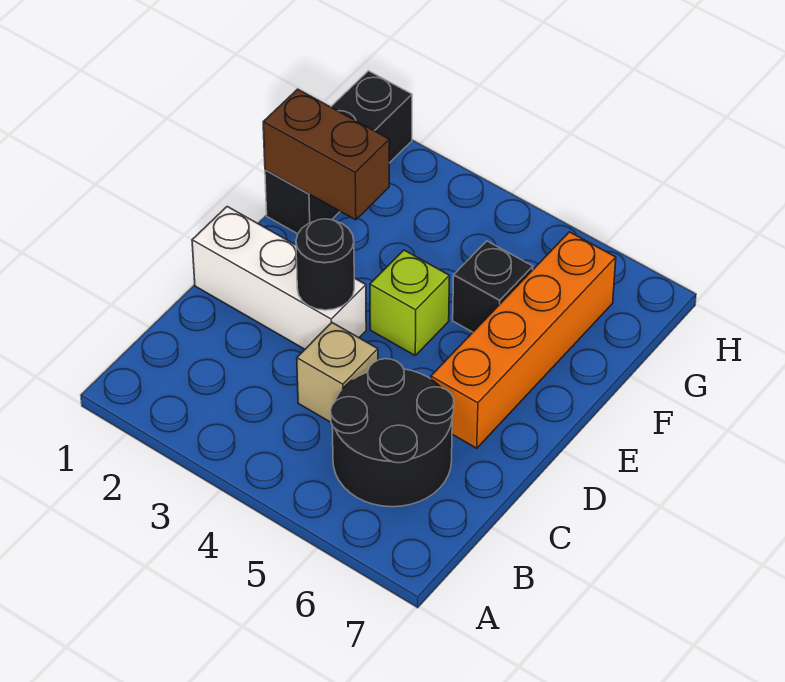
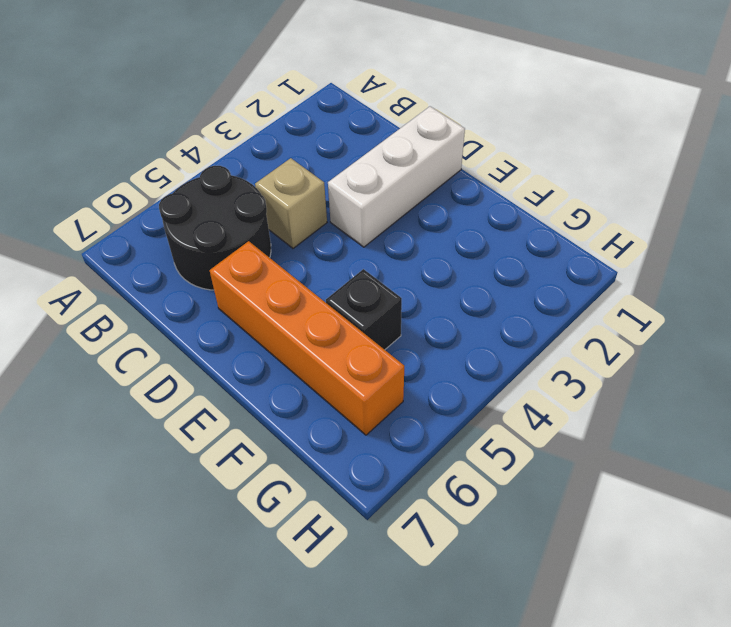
none -> lime brick E4 level 1
none -> black brick F1:H1 level 1

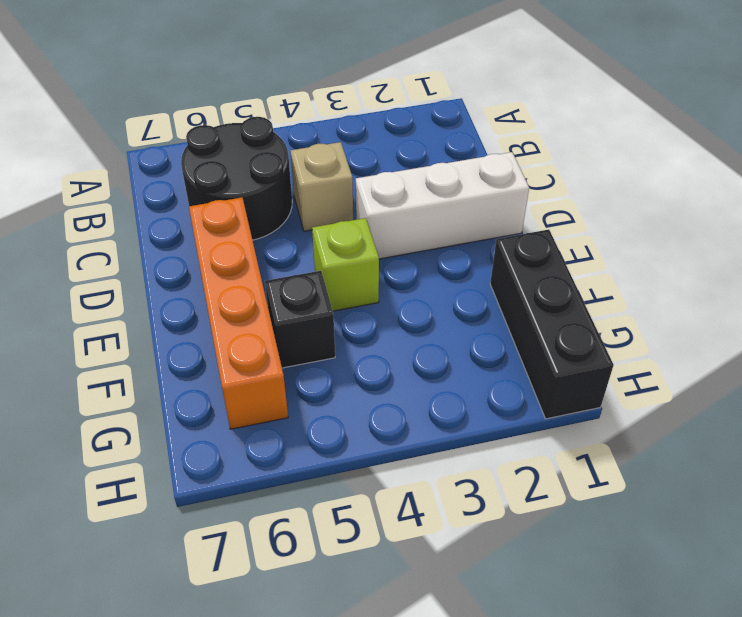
none -> black round brick D3 level 2
none -> brown brick F1:F2 level 2

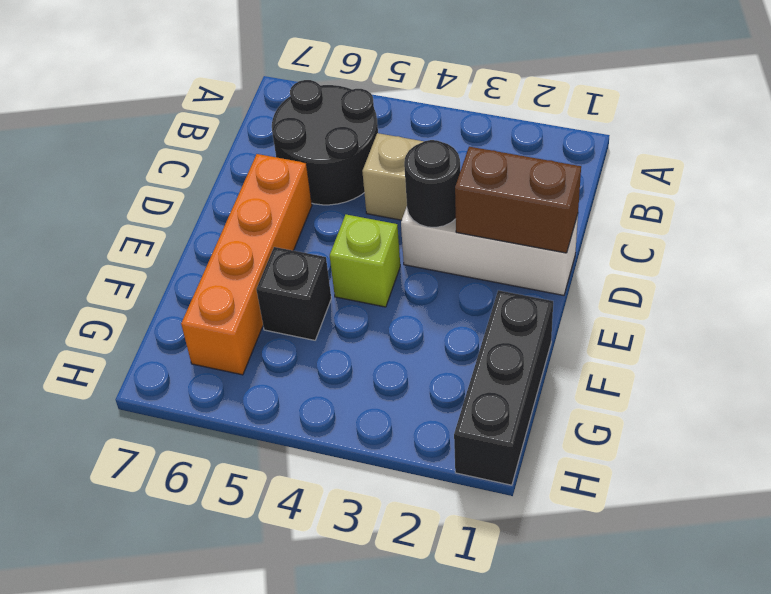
brown brick D1:D2 level 2 -> brown brick F1:F2 level 2

